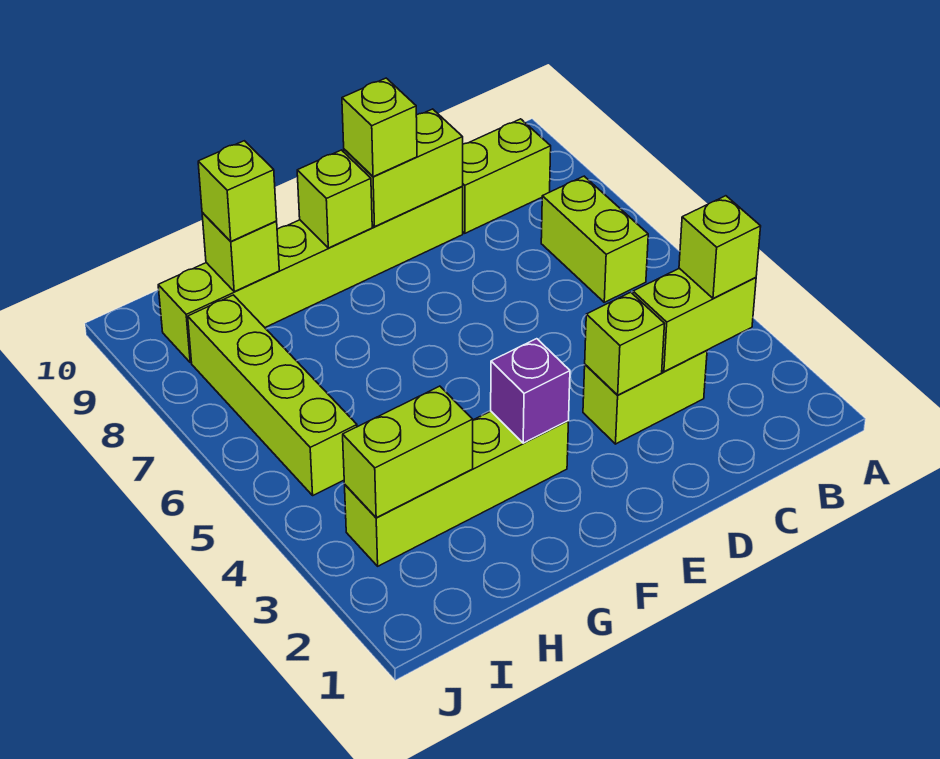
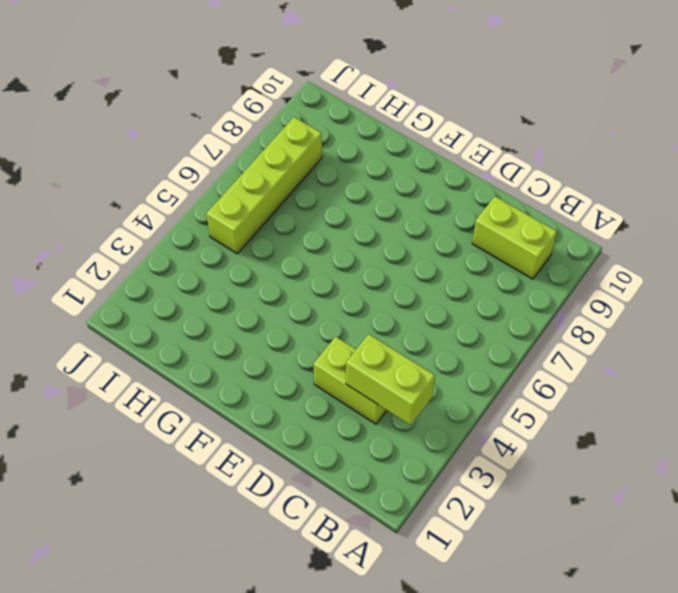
none -> lime brick B6:B7 level 1
none -> lime brick D9:I9 level 1
none -> lime brick F3:I3 level 1

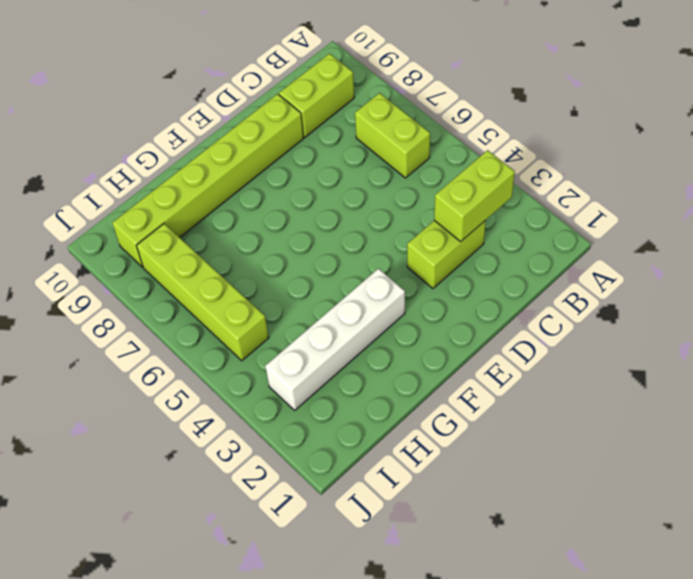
white brick F3:I3 level 1 -> lime brick F3:I3 level 1
none -> lime brick D3 level 2
none -> lime brick D9:E9 level 2
none -> purple brick F3 level 2

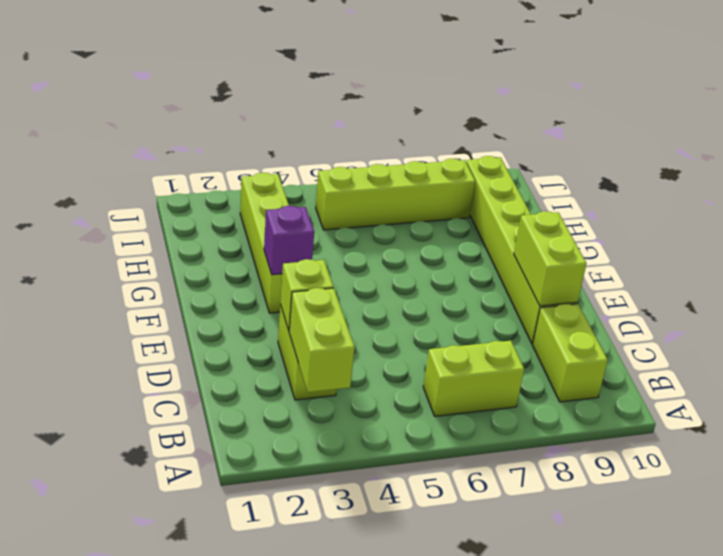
none -> lime brick F9 level 2
none -> lime brick H3:I3 level 2
none -> lime brick H9 level 2

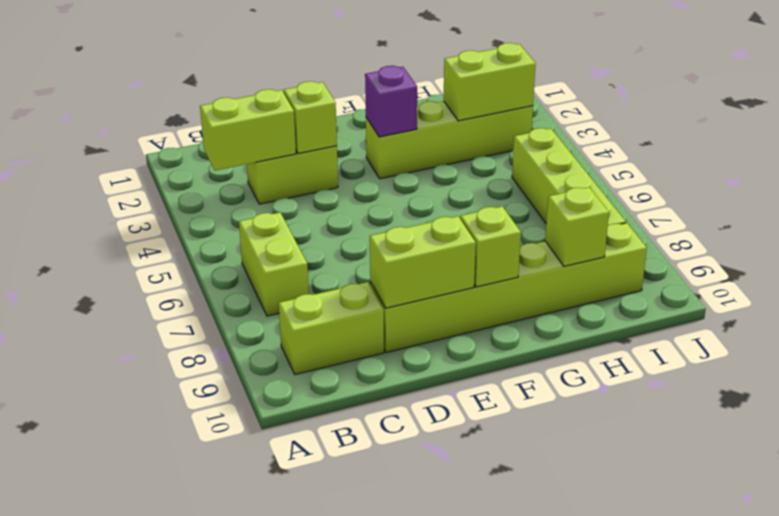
none -> lime brick B3 level 3
none -> lime brick E9 level 3
none -> lime brick H9 level 3

